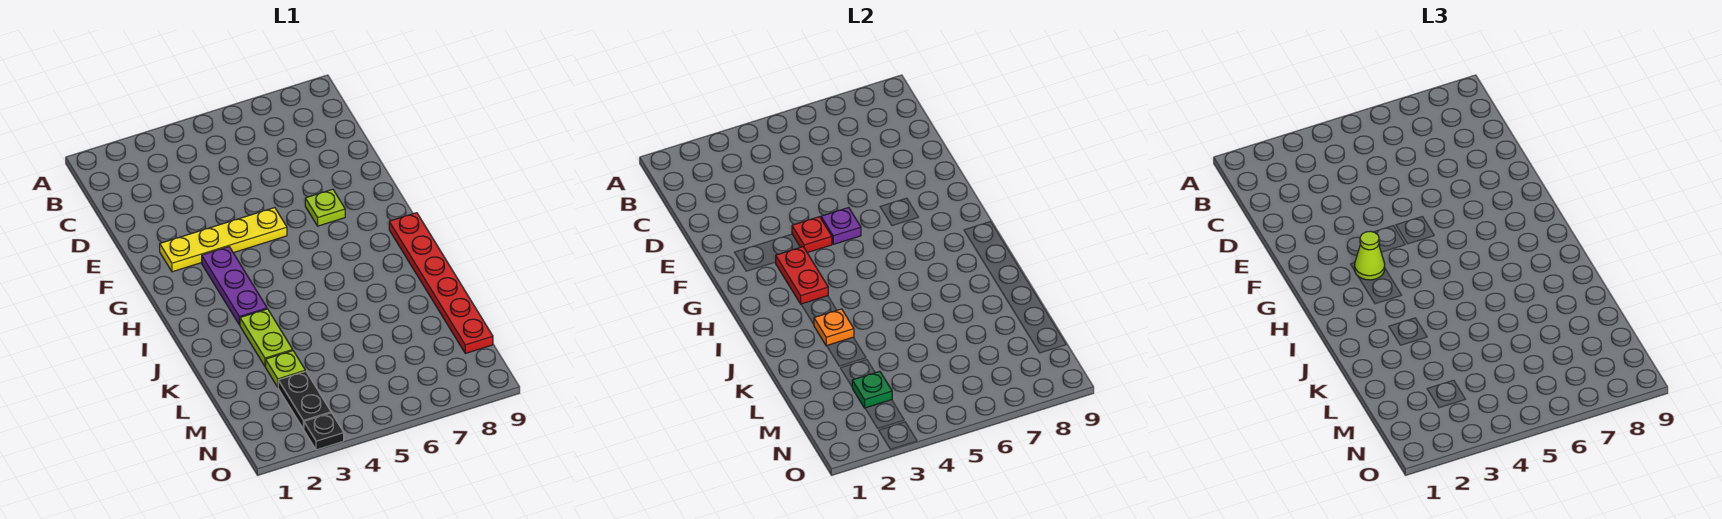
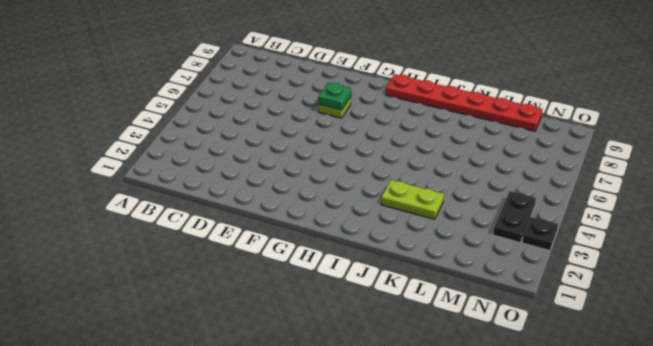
green plate F7 level 2 -> green plate M3 level 2
black plate N3:N4 level 1 -> black plate M3:N3 level 1
none -> yellow plate F2:F5 level 1
none -> purple plate G3:I3 level 1
none -> lime plate L3 level 1

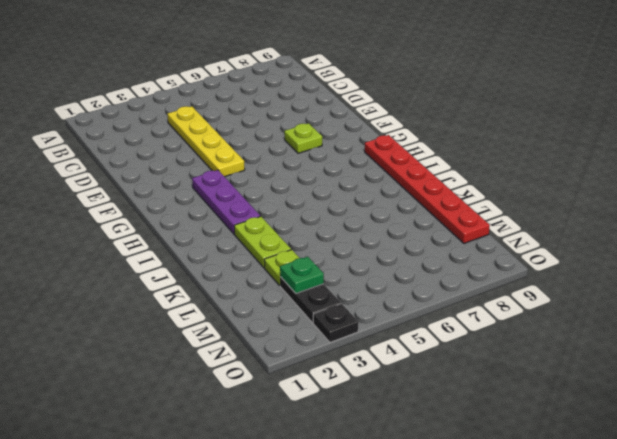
yellow plate C4:F4 level 1 -> yellow plate F2:F5 level 1
none -> red plate F4 level 2
none -> purple plate F5 level 2
none -> red plate G3:H3 level 2

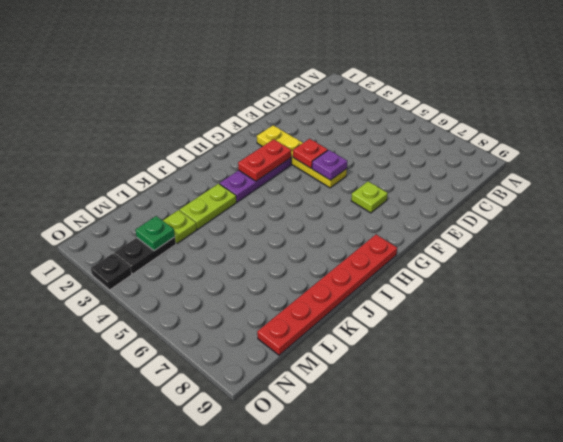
none -> orange plate J3 level 2
none -> lime cone G3 level 3

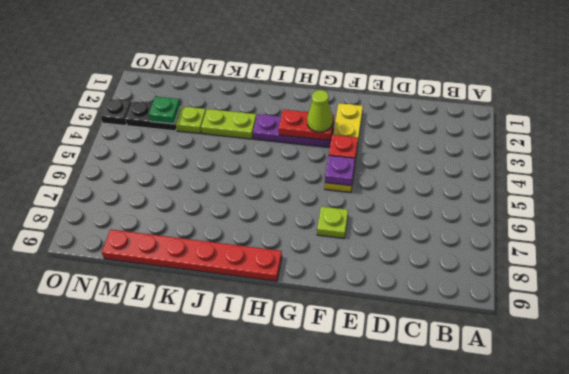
none -> orange plate J3 level 2

